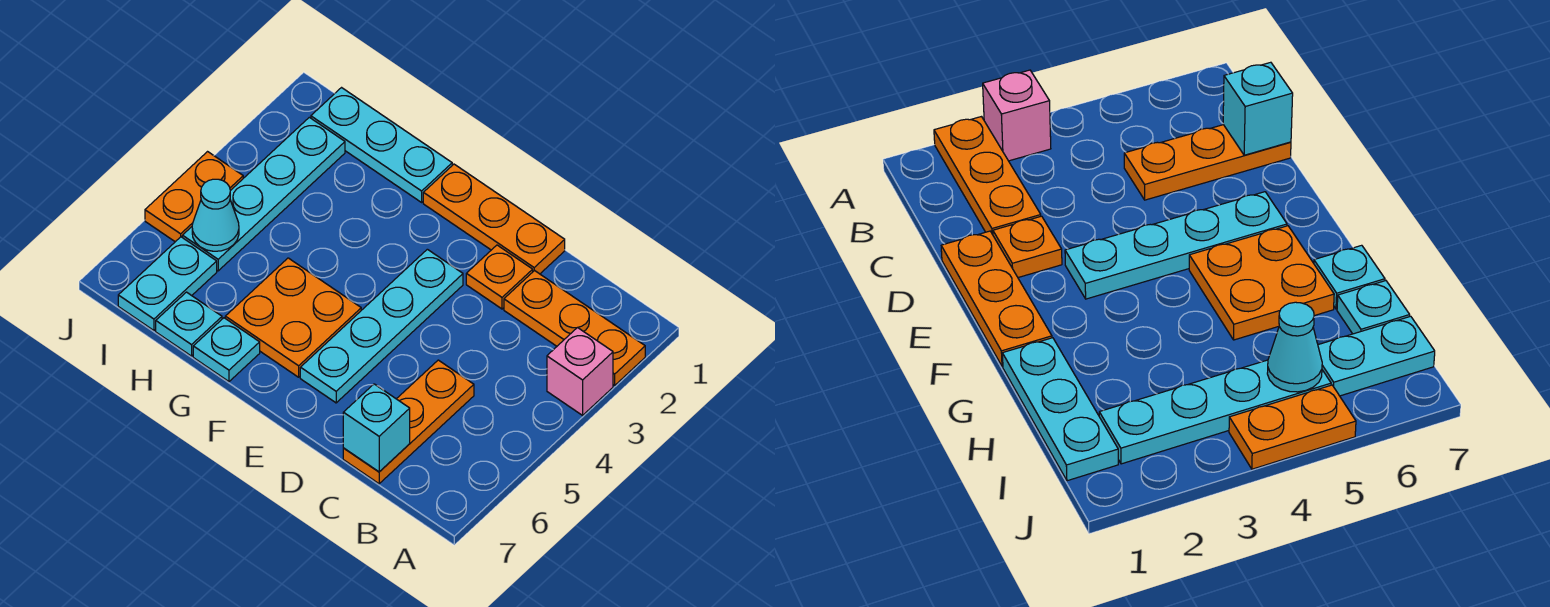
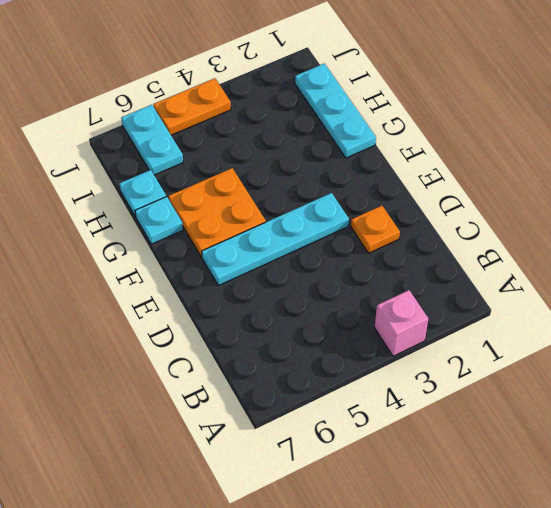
cyan plate I6:J6 level 1 -> cyan plate I6:I7 level 1
none -> orange plate A2:C2 level 1
none -> orange plate C5:C7 level 1
none -> orange plate D1:F1 level 1

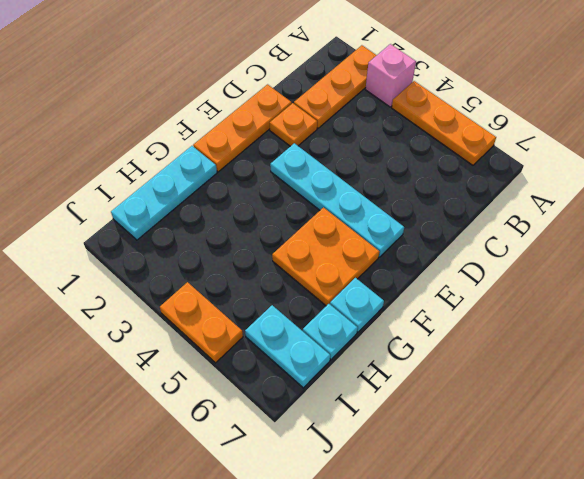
orange plate A4:A6 level 1 -> orange plate C5:C7 level 1
none -> cyan plate I2:I5 level 1
none -> cyan brick C7 level 2
none -> cyan cone I5 level 2

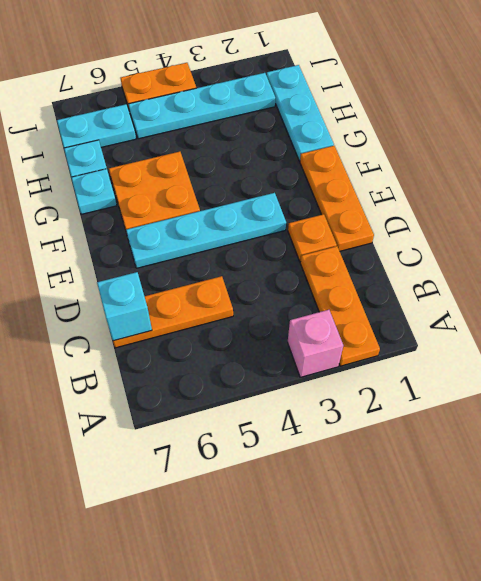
none -> cyan cone I5 level 2

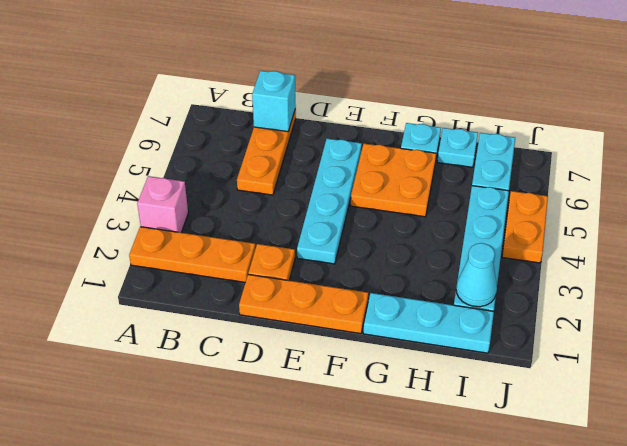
cyan cone I2 level 2 -> cyan cone I5 level 2

